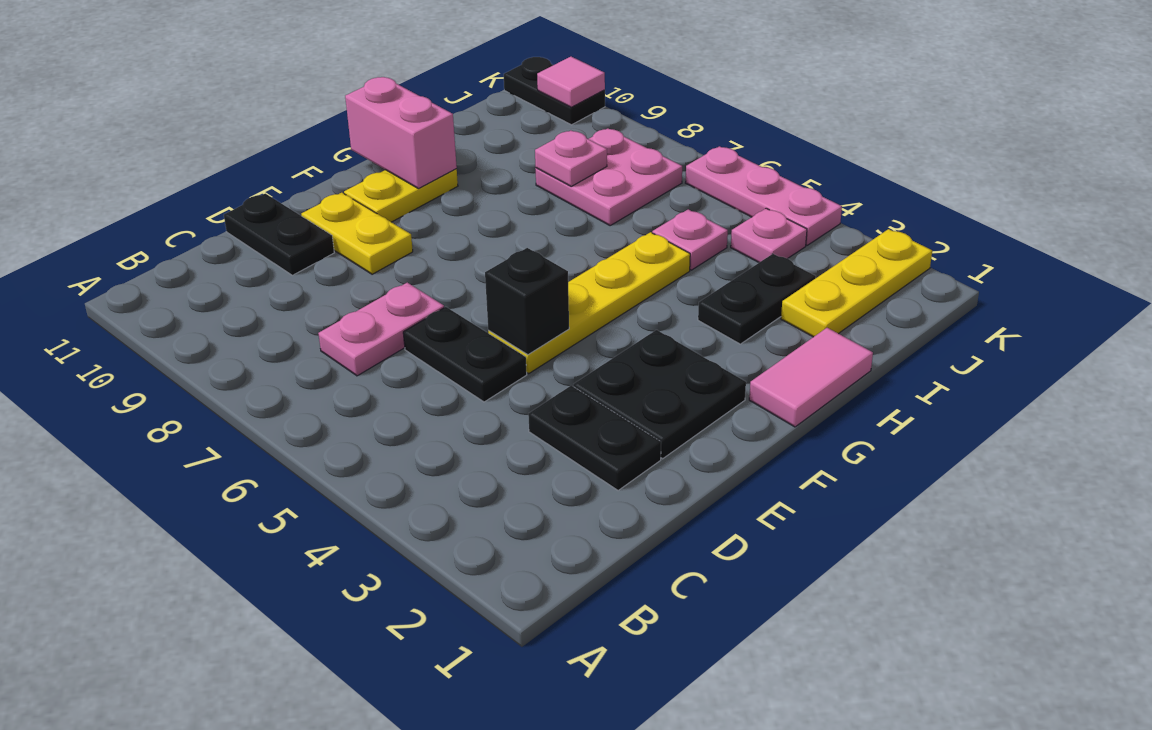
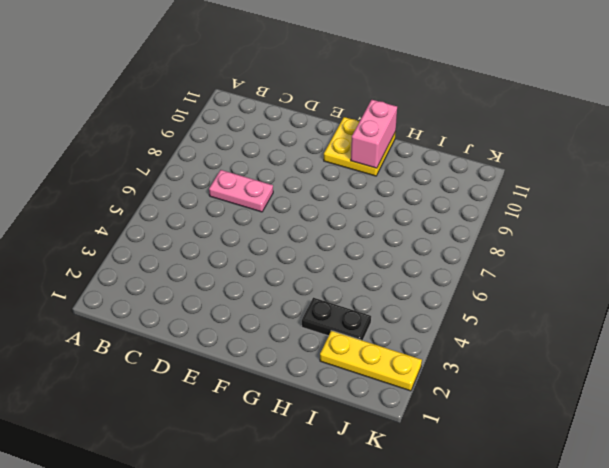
yellow plate F10:G11 level 1 -> yellow plate F10:G10 level 1
none -> black plate D2:D3 level 1
none -> black plate D5:D6 level 1
none -> black plate D10:D11 level 1

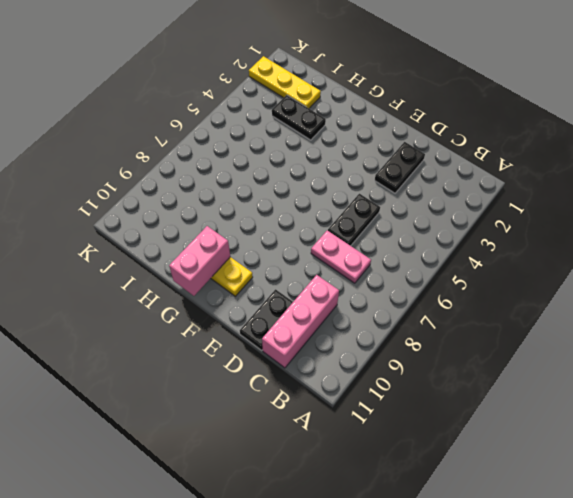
pink brick C9:C11 level 1 -> none
none -> black plate E2:F3 level 1
none -> yellow plate E5:H5 level 1
none -> yellow plate E9:E10 level 1

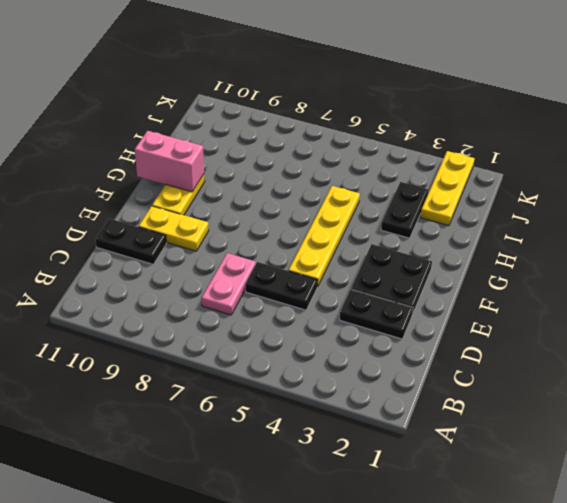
none -> pink tile G1:H1 level 1
none -> pink plate I5 level 1
none -> pink plate I7:J8 level 1

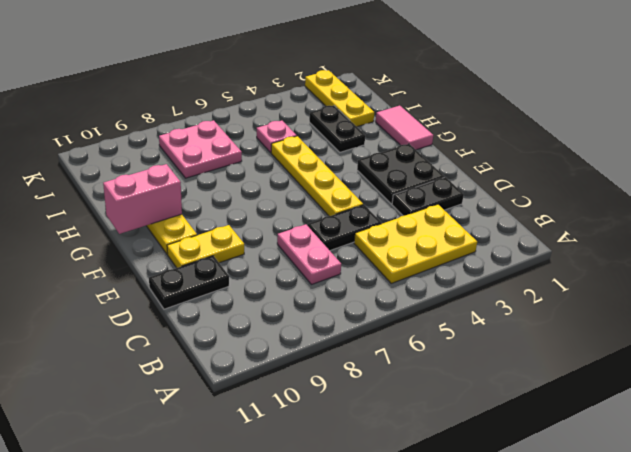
yellow plate B3:C5 level 1 -> none
none -> pink plate J4 level 1
none -> pink plate K4:K6 level 1
none -> black plate K10:K11 level 1

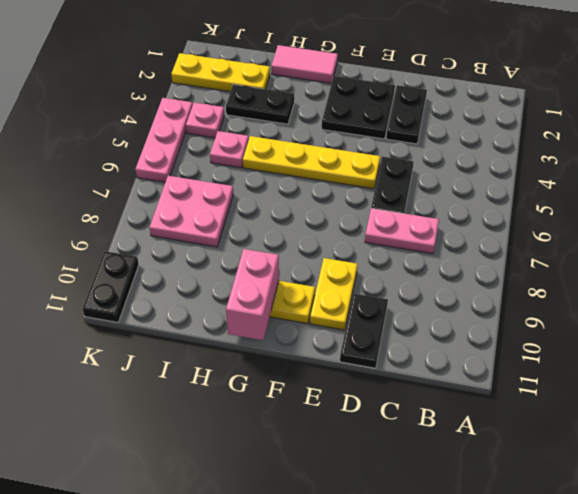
none -> black brick E5 level 2
none -> pink plate I8 level 2
none -> pink tile K10 level 2

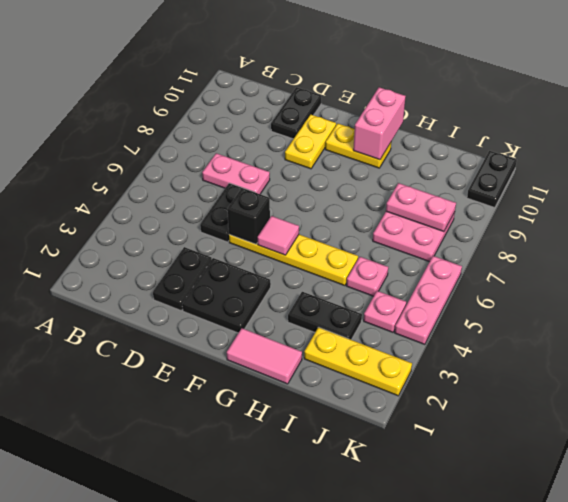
pink tile F5 level 2 -> pink tile K10 level 2
pink plate I8:J8 level 2 -> pink plate I8 level 2

